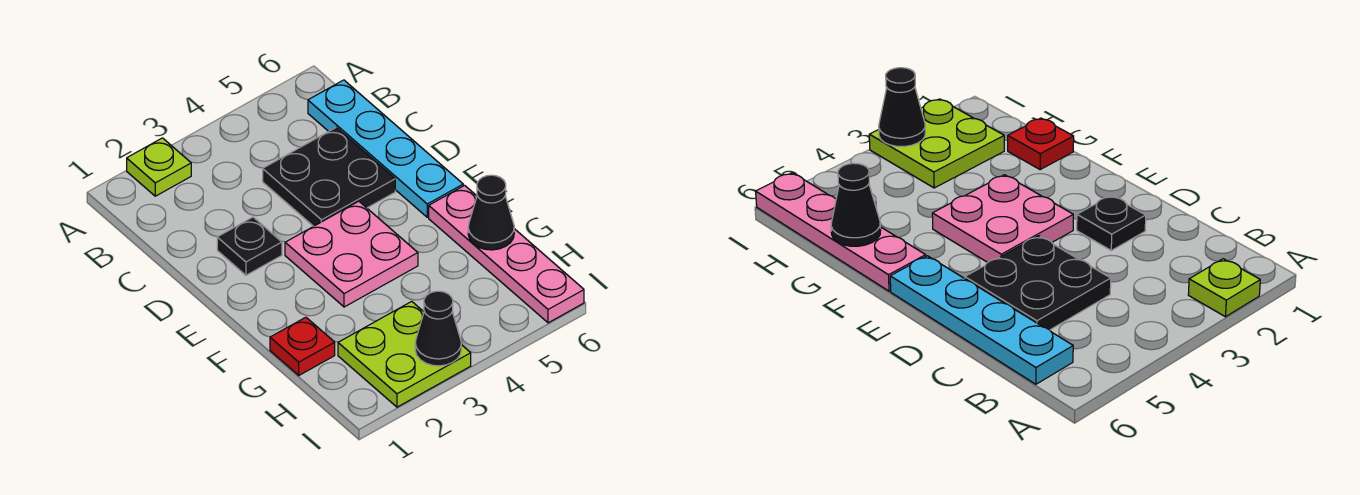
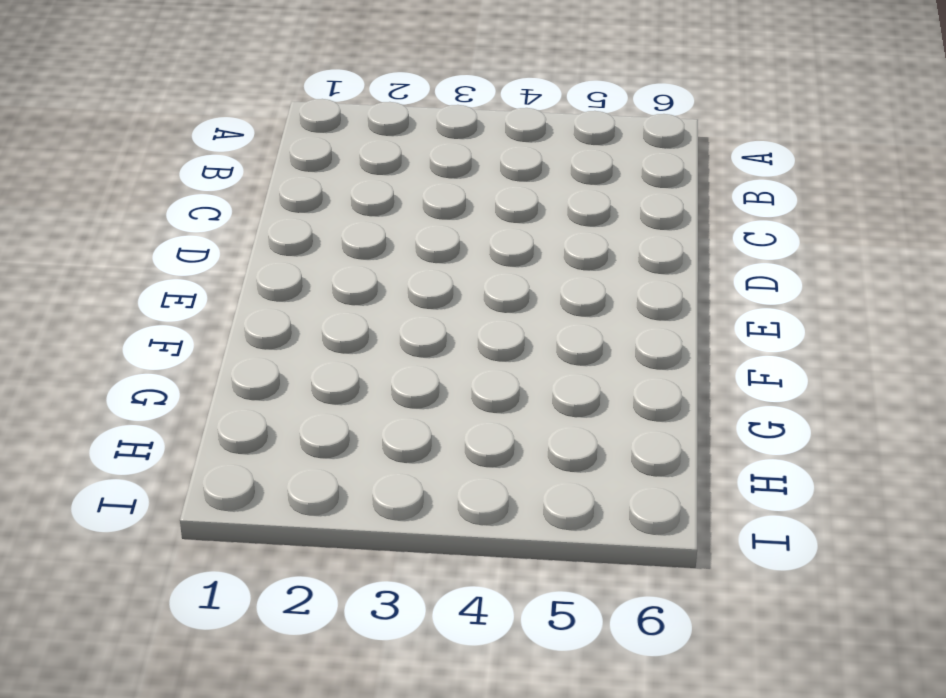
none -> lime plate A2 level 1
none -> cyan plate B6:E6 level 1

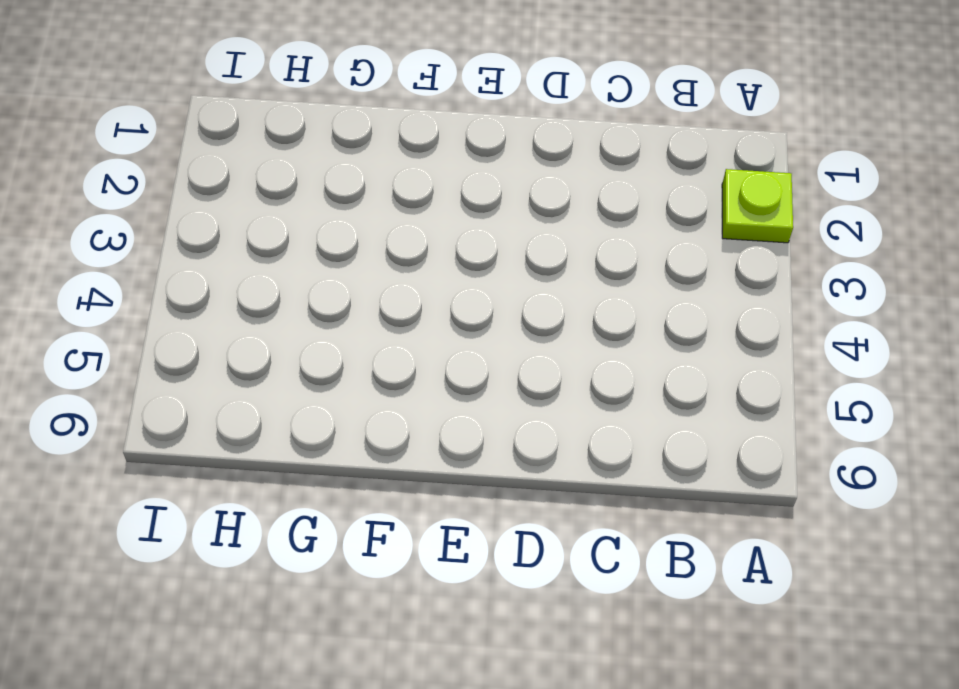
none -> cyan plate B6:E6 level 1
none -> black plate C4:D5 level 1

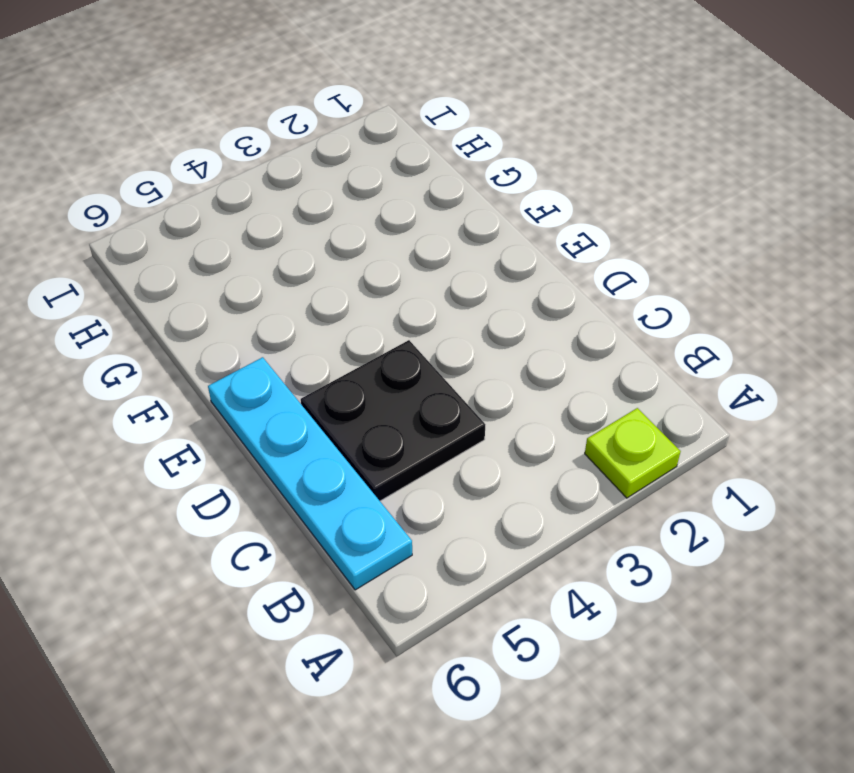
none -> black plate D2 level 1
none -> pink plate E3:F4 level 1

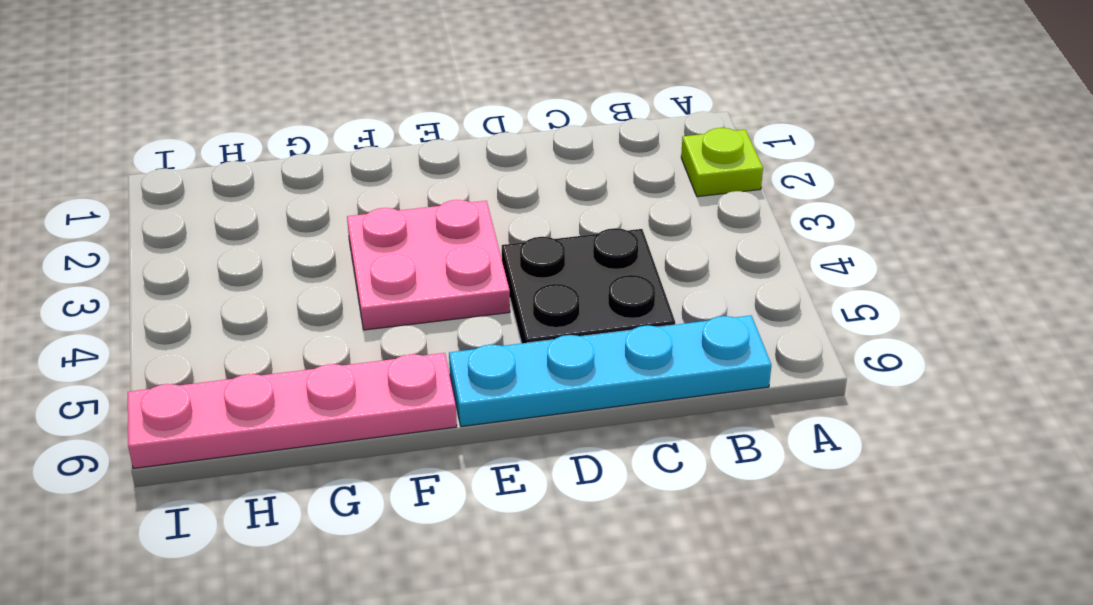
none -> black plate D2 level 1
none -> red plate G1 level 1

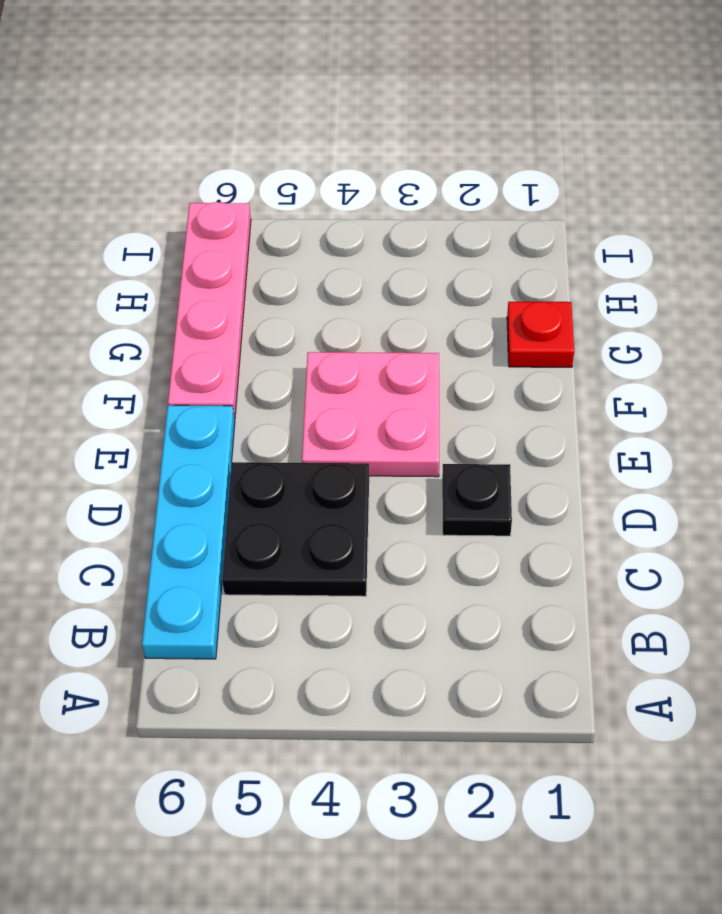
none -> lime plate A2 level 1
none -> lime plate H2:I3 level 1

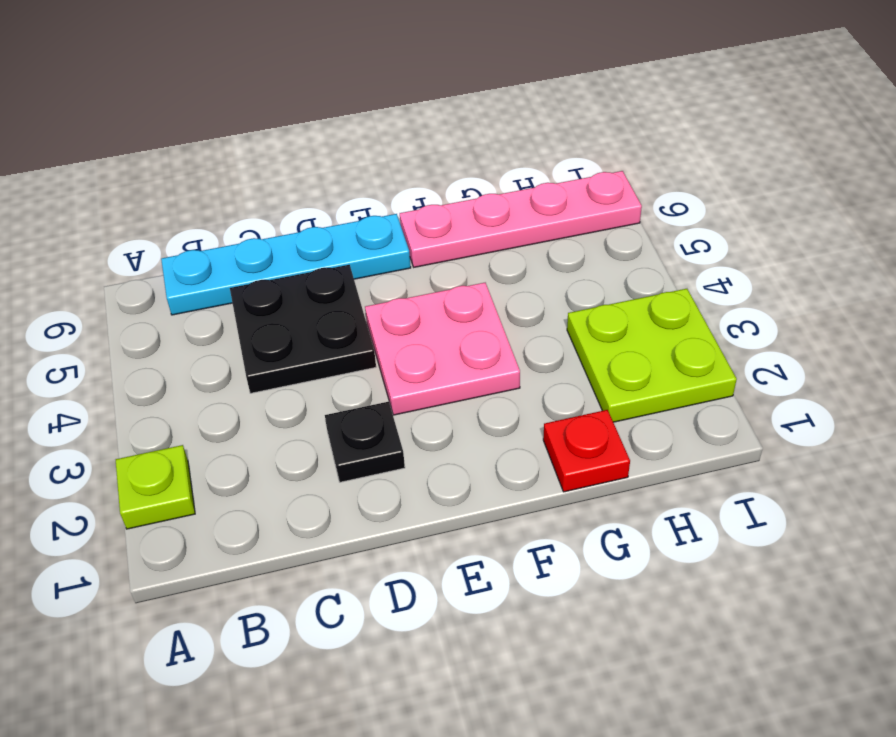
none -> black cone G6 level 2
none -> black cone I3 level 2

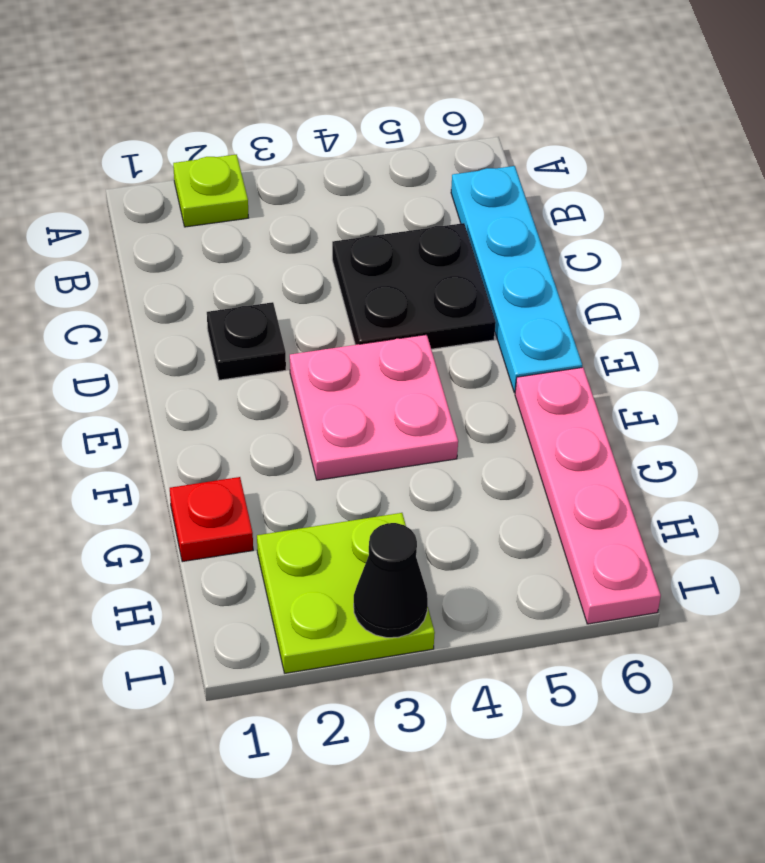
none -> black cone G6 level 2

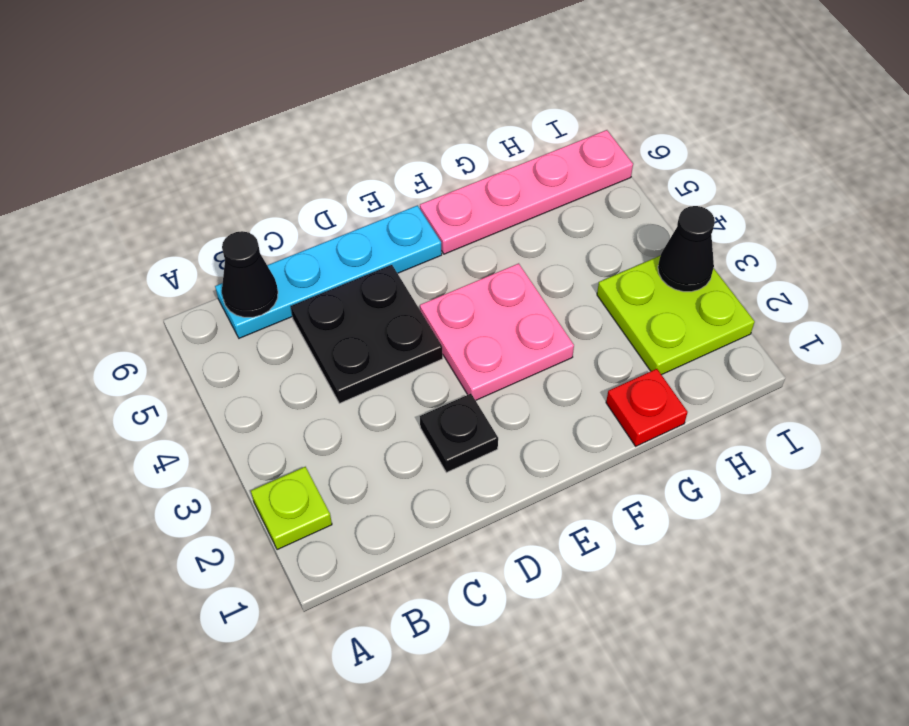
black cone B6 level 2 -> black cone G6 level 2

